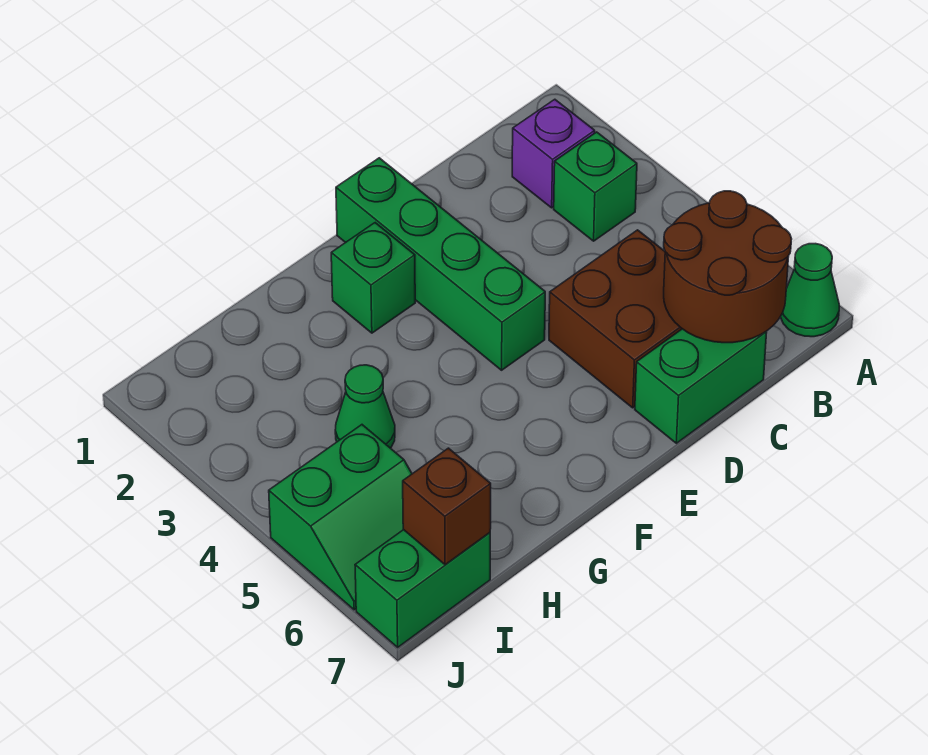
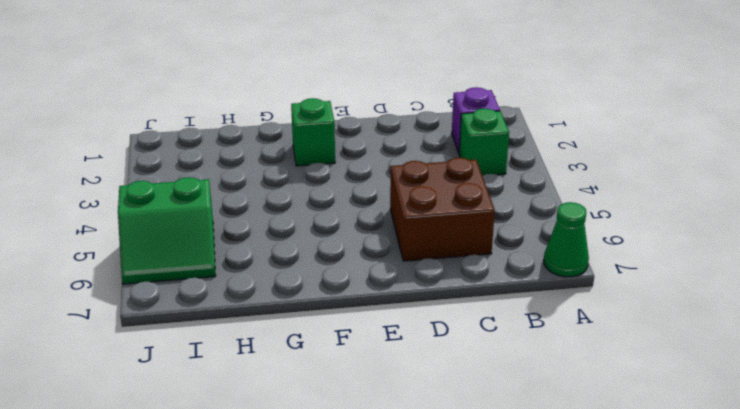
none -> green brick C7:D7 level 1
none -> green brick E1:E4 level 1
none -> green cone H4 level 1

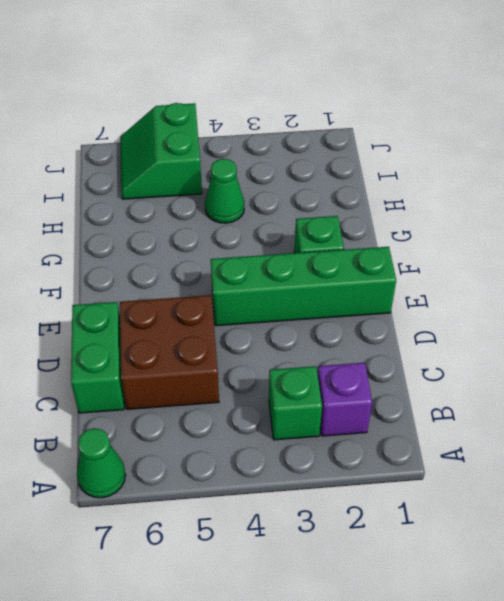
none -> green brick I7:J7 level 1
none -> brown round brick B6:C7 level 2
none -> brown brick I7 level 2

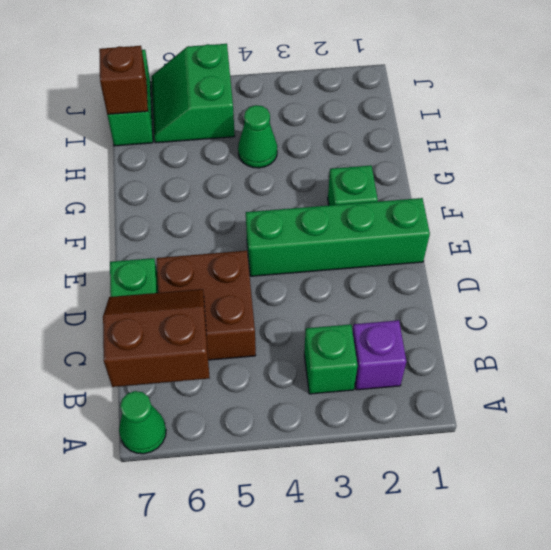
brown slope B6:C7 level 2 top B -> brown round brick B6:C7 level 2

